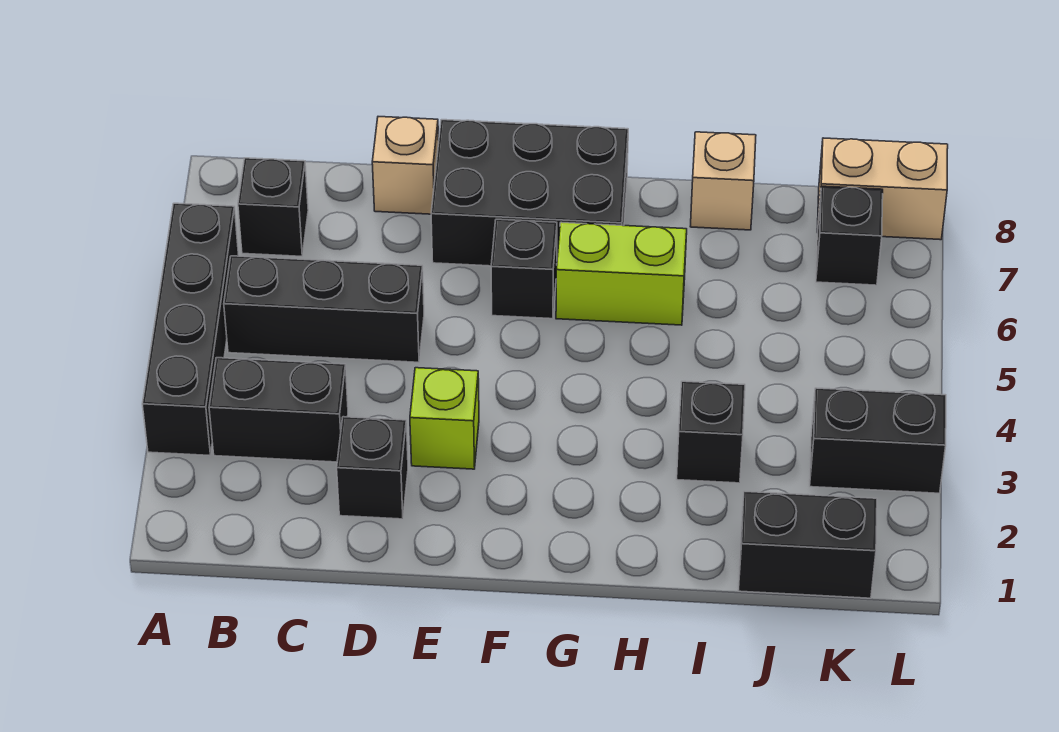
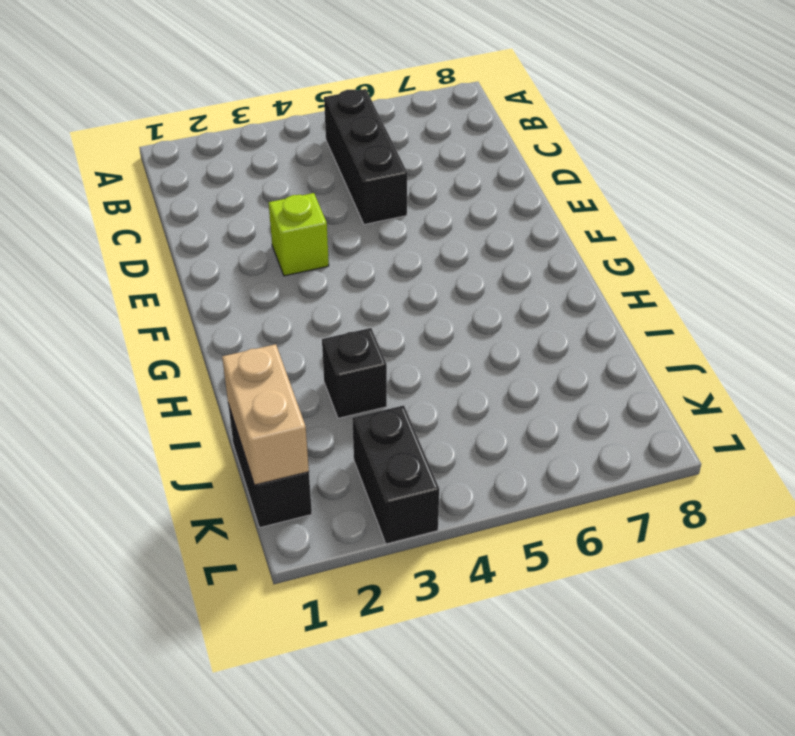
tan brick J1:K1 level 2 -> tan brick K8:L8 level 1
none -> black brick A3:A6 level 1
none -> black brick B3:C3 level 1
none -> black brick B7 level 1

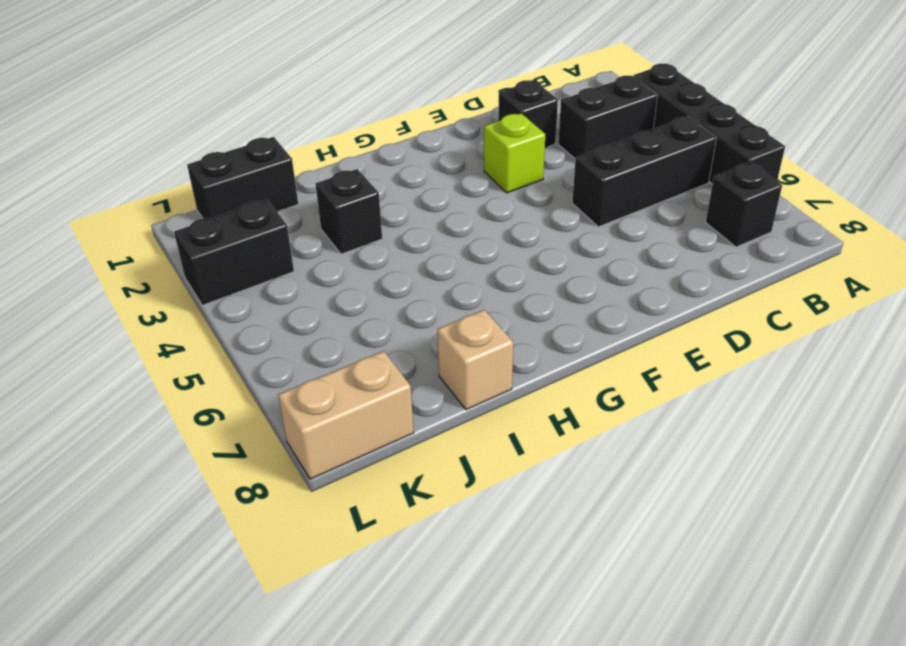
none -> tan brick D8 level 1
none -> black brick E7:G8 level 1
none -> black brick F6 level 1

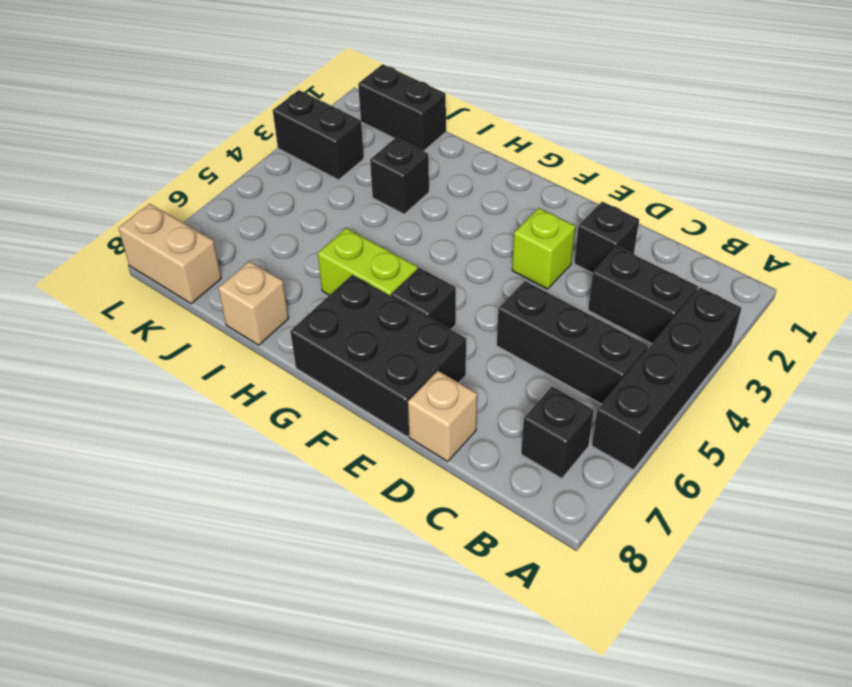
none -> black brick K7 level 1

